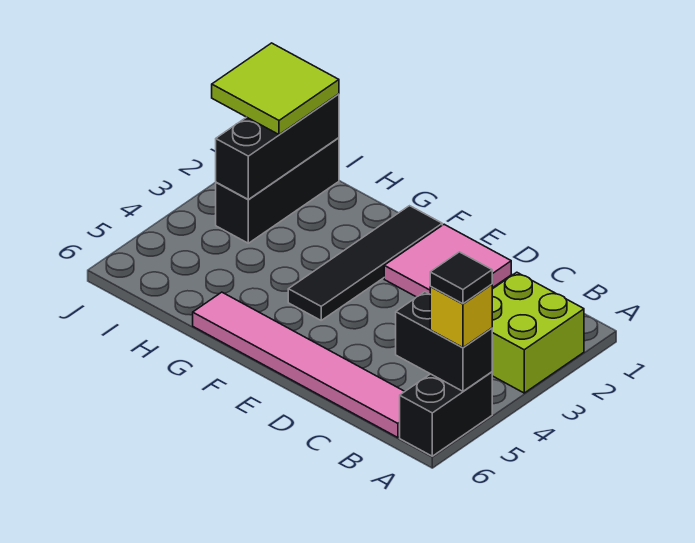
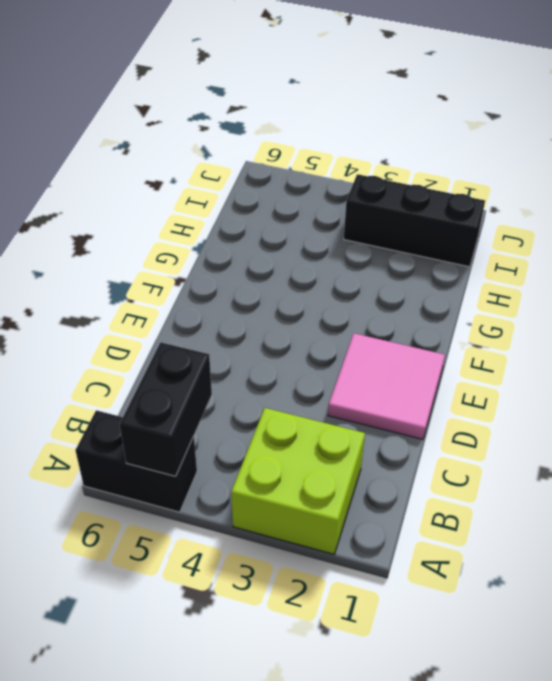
none -> pink tile B6:G6 level 1
none -> black tile F1:F4 level 1

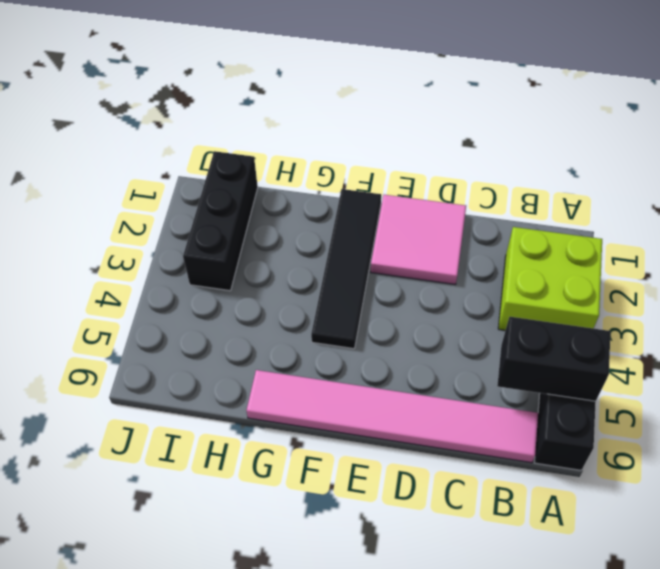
none -> black brick I1:I3 level 2
none -> yellow brick A5 level 3

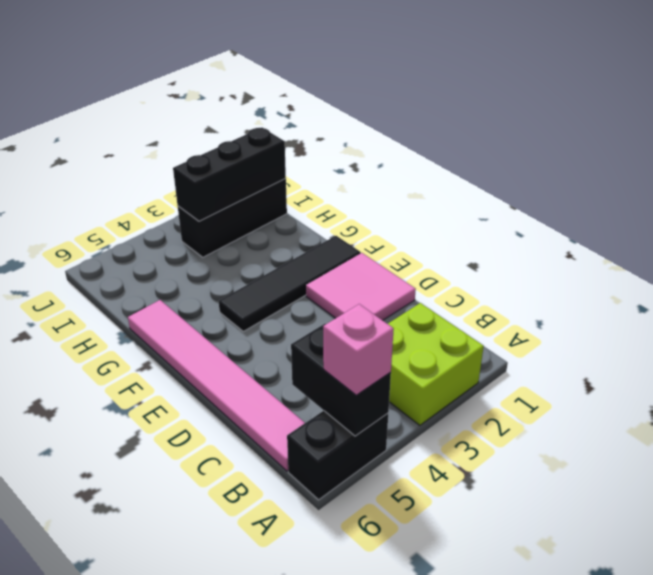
pink brick A5 level 3 -> yellow brick A5 level 3
none -> lime tile I1:J2 level 3
none -> black tile A5 level 4

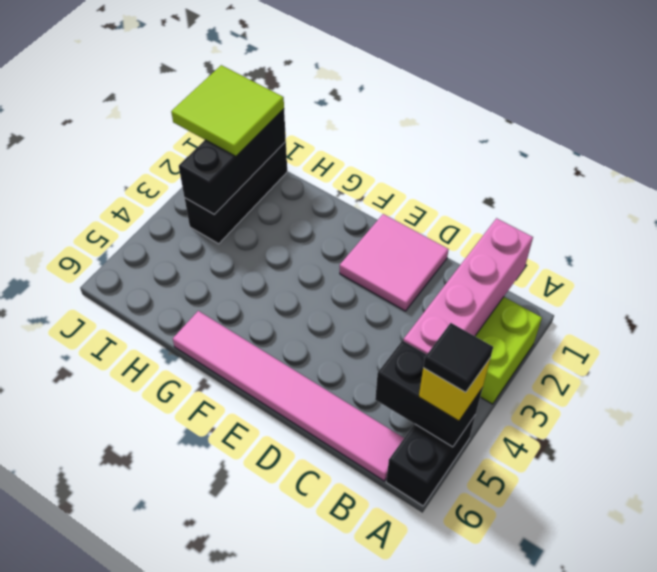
pink brick B1:B4 level 2 -> none
none -> black tile F1:F4 level 1

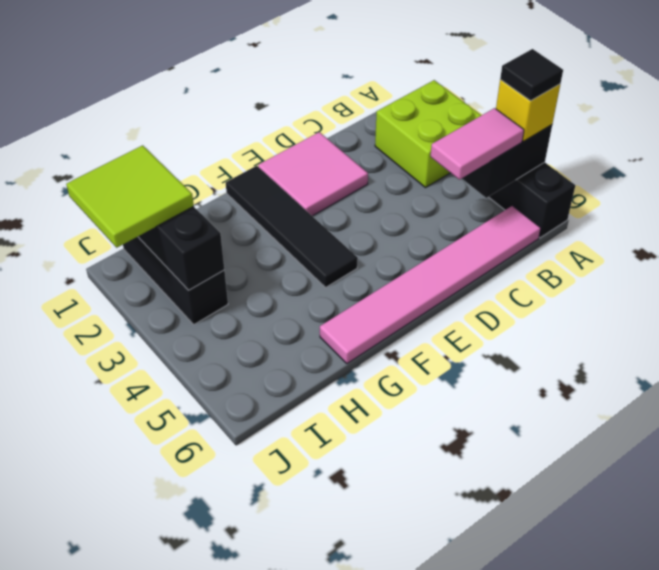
pink tile B5:C5 level 3 -> none

